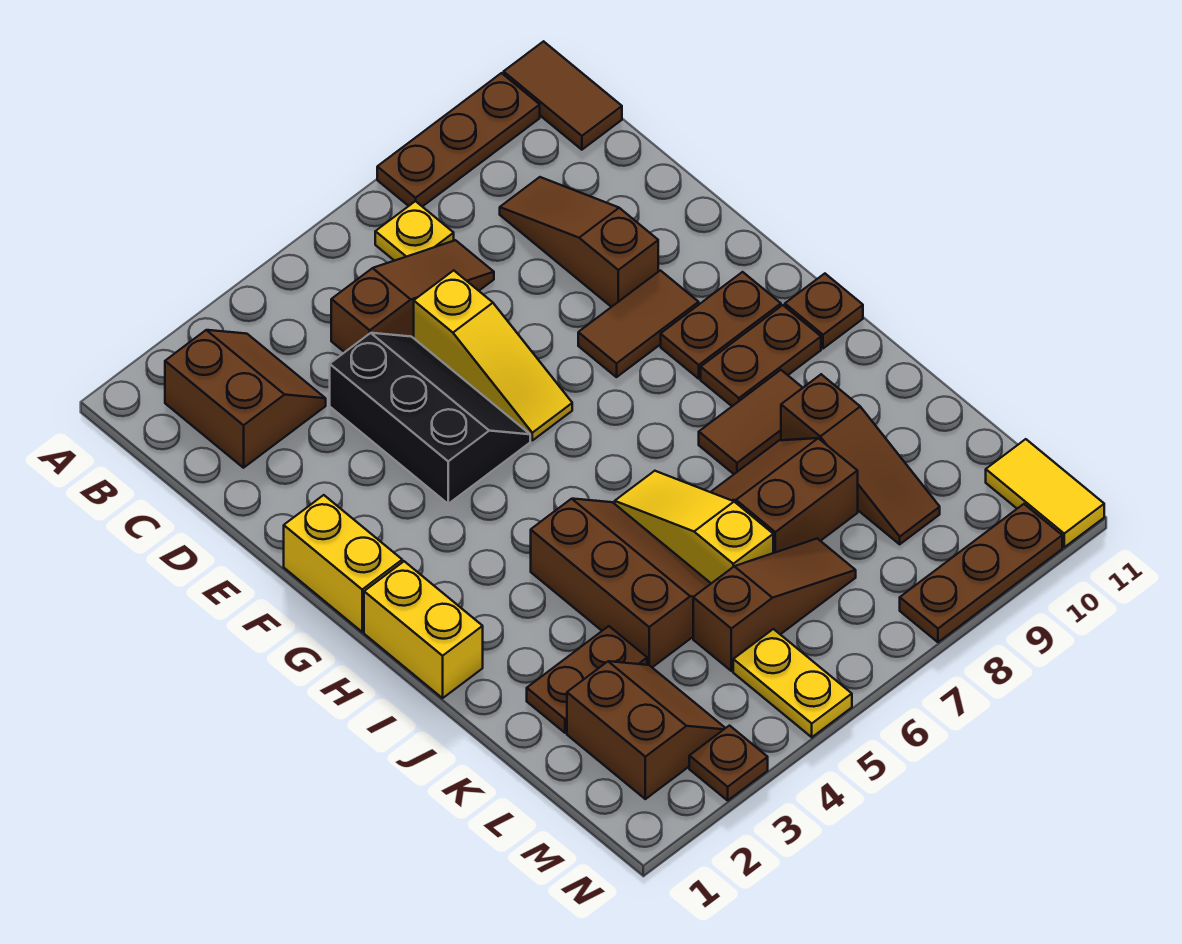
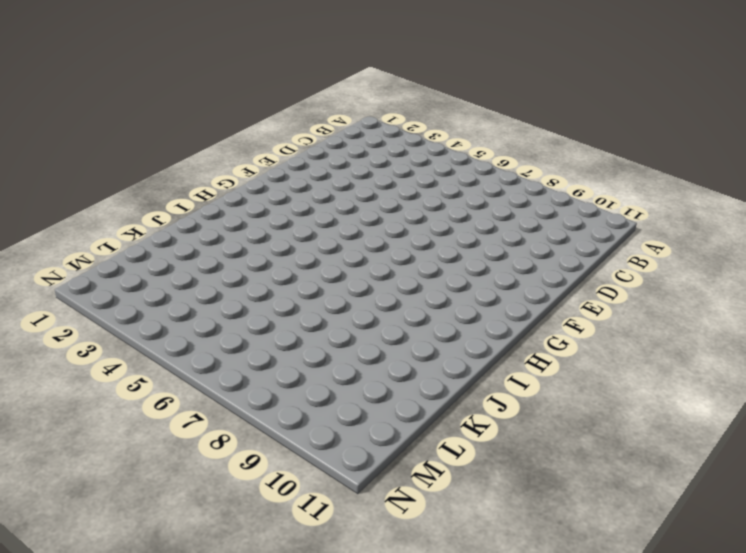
none -> brown plate A8:A10 level 1
none -> brown tile A11:B11 level 1
none -> brown slope B2:C3 level 1 top 2

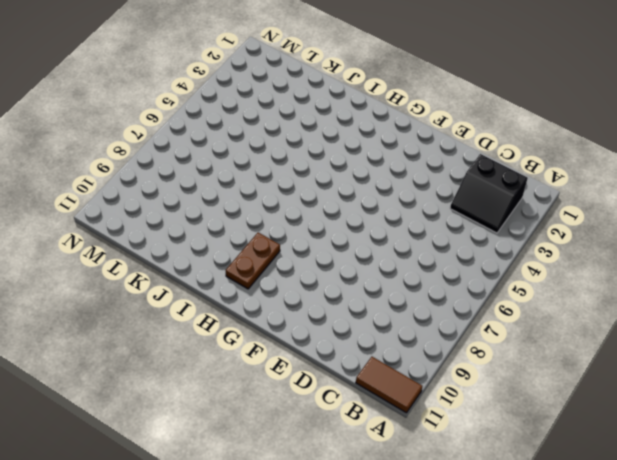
black slope B2:C3 level 1 top 2 -> brown slope B2:C3 level 1 top 2
none -> brown plate A8:A10 level 1
none -> yellow plate B7 level 1
none -> brown slope C5:C7 level 1 top 5

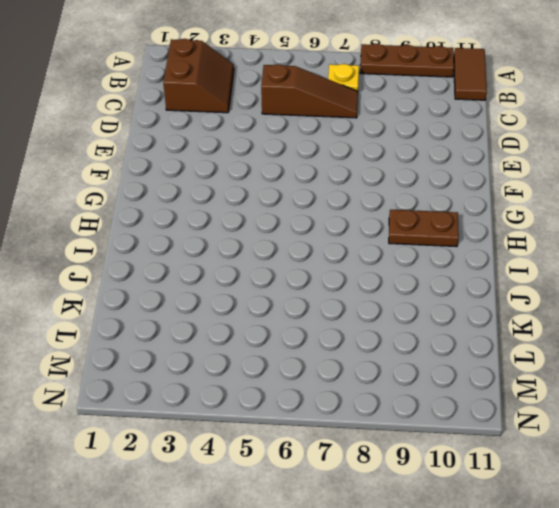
none -> brown slope C9:E9 level 1 top E
none -> black slope D4:F5 level 1 top 4
none -> yellow slope D6:F6 level 1 top D

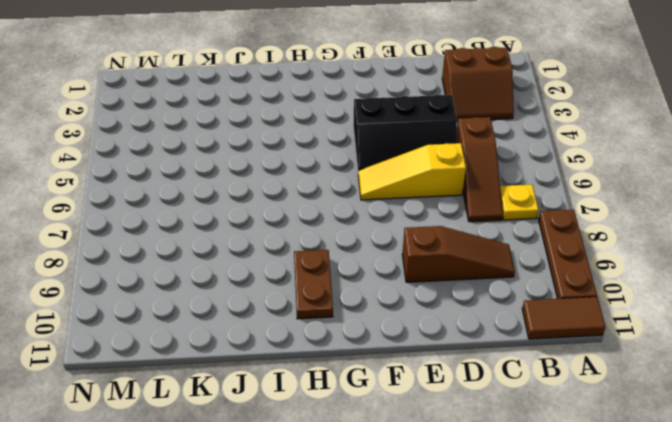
none -> yellow brick F1:G1 level 1
none -> brown tile F8:F9 level 1
none -> brown plate G9:G10 level 1

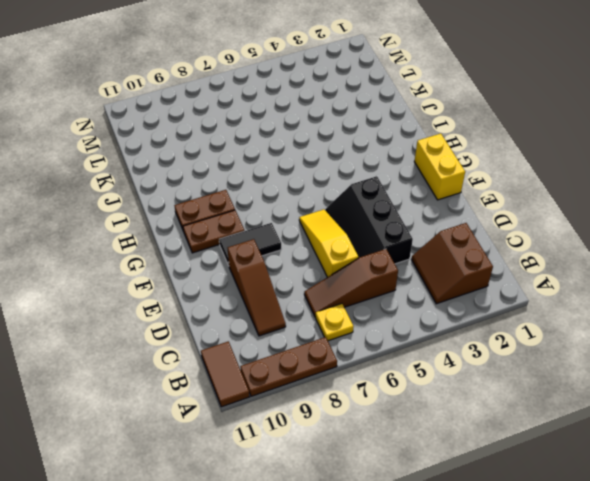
black tile F8:F9 level 1 -> brown tile F8:F9 level 1
none -> yellow brick H1:I1 level 1
none -> brown plate H11 level 1
none -> brown slope I4:K5 level 1 top 4

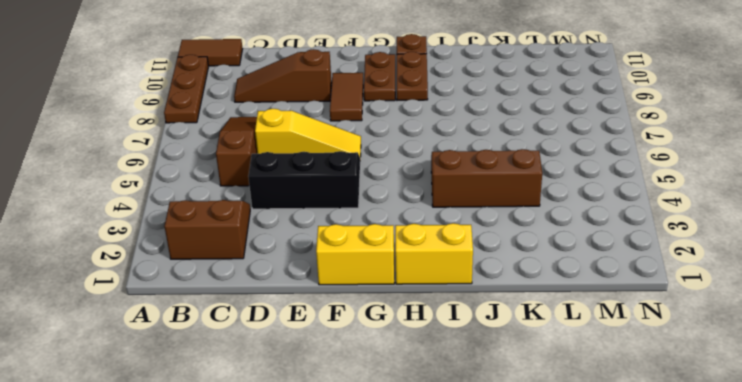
none -> yellow plate B7 level 1
none -> yellow slope I6:K6 level 1 top K
none -> brown tile I8:I9 level 1

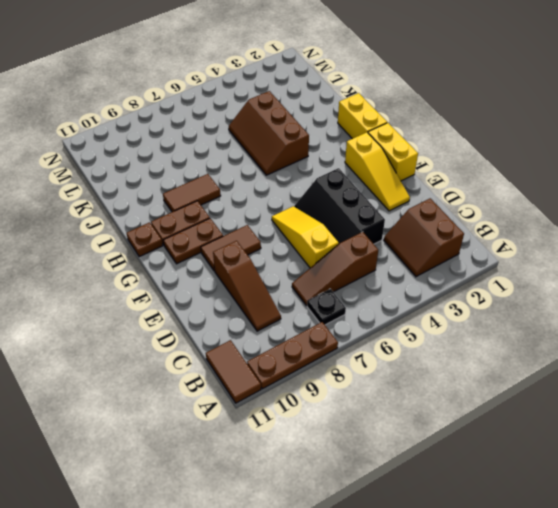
black plate B7 level 1 -> yellow plate B7 level 1
yellow slope E2:G2 level 1 top G -> yellow slope I6:K6 level 1 top K
none -> brown slope J7:K8 level 1 top K
none -> brown slope J9:L9 level 1 top J
none -> brown plate K2:K3 level 1

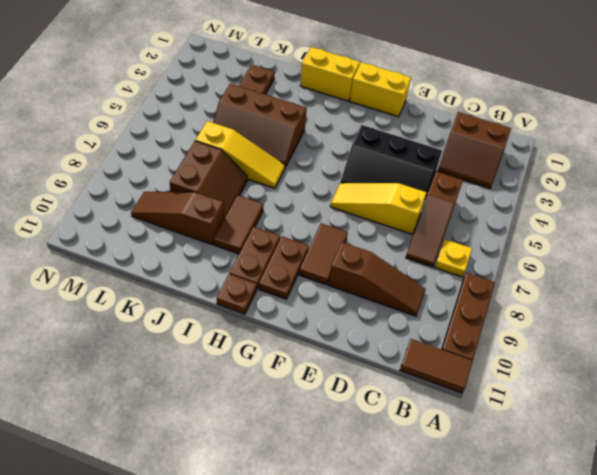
none -> brown slope L2:M3 level 1 top 2
none -> brown slope L5:L7 level 1 top 5
none -> yellow plate M5:N5 level 1

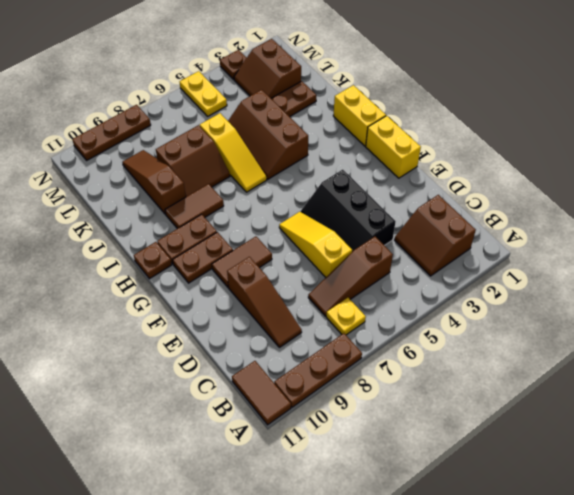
none -> brown slope L5:L7 level 1 top 5
none -> yellow tile M11:N11 level 1

